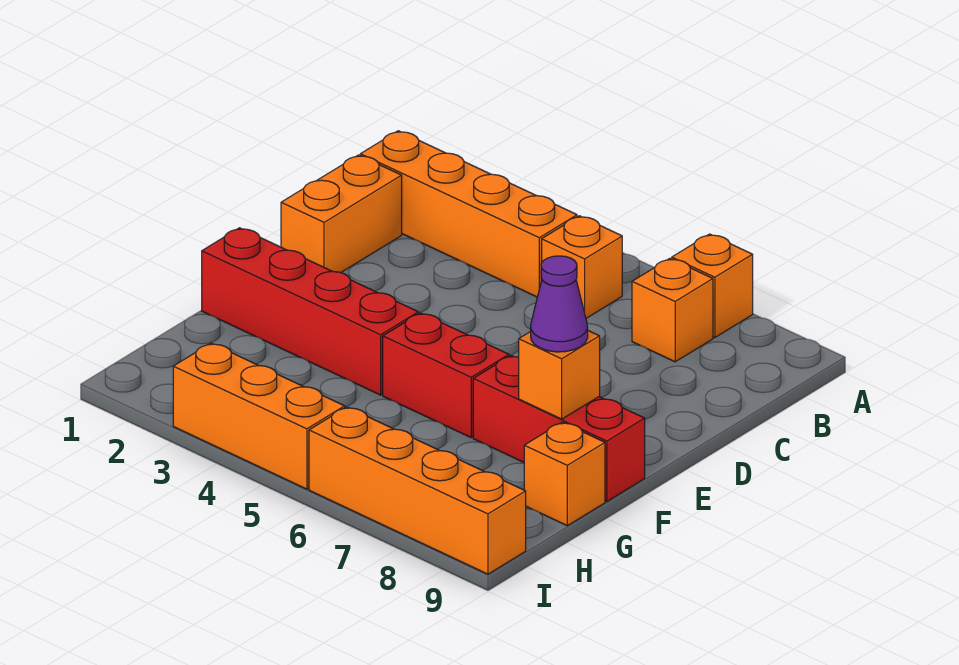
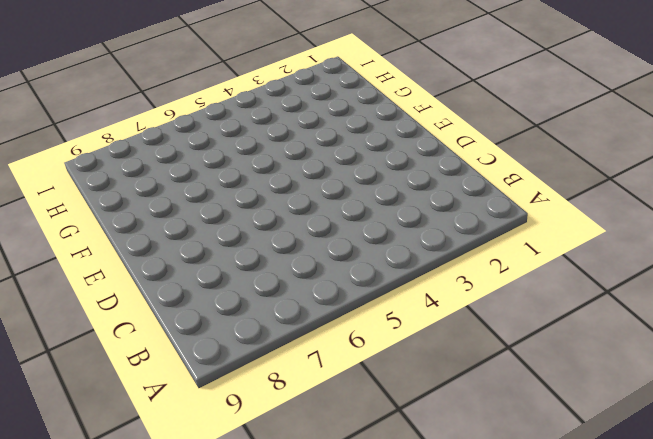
none -> orange brick A7 level 1
none -> orange brick B1:B4 level 1
none -> orange brick B5 level 1

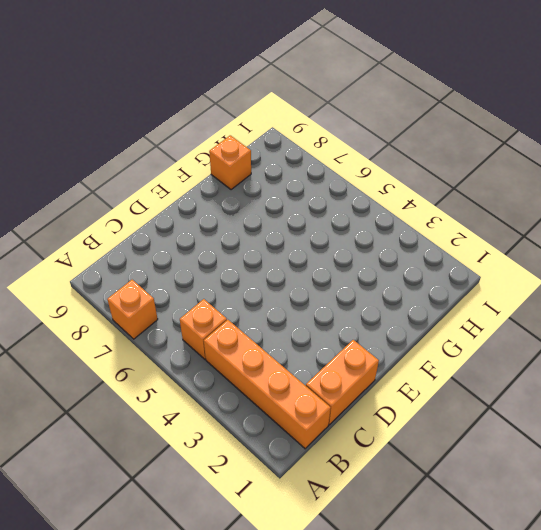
none -> orange brick B7 level 1
none -> red brick F1:F4 level 1
none -> red brick F5:F6 level 1

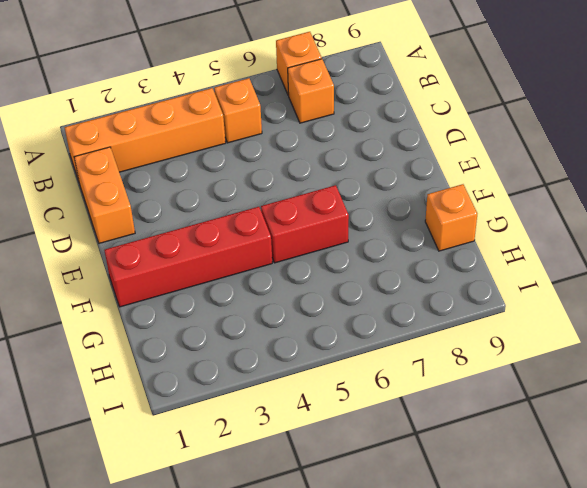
none -> red brick F7:F9 level 1
none -> orange brick I3:I5 level 1
none -> orange brick I6:I9 level 1

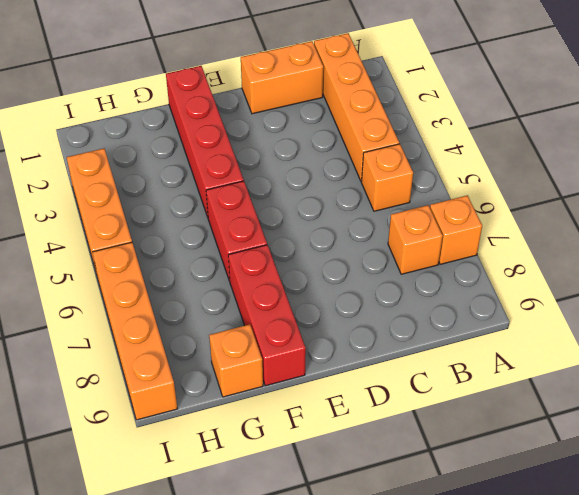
none -> orange brick F8 level 2
none -> purple cone F8 level 3

